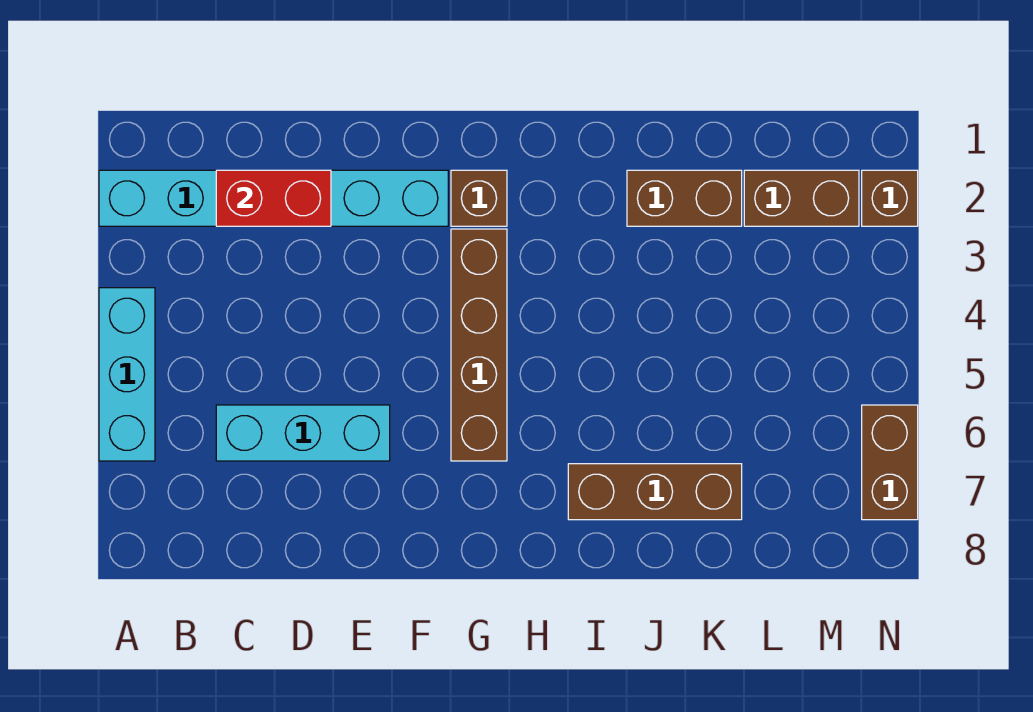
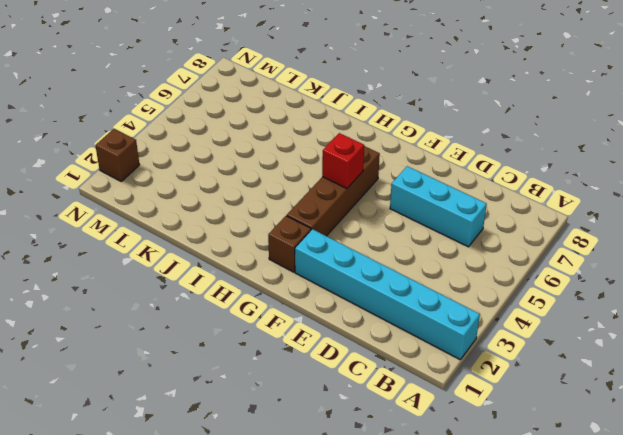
red brick G5 level 2 -> none
none -> cyan brick A4:A6 level 1
none -> brown brick I7:K7 level 1

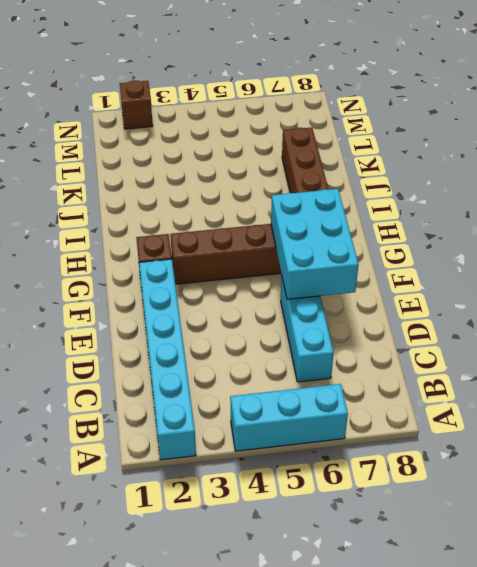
cyan brick E6:G7 level 2 -> none
none -> brown brick J2:K2 level 1
none -> brown brick L2:M2 level 1

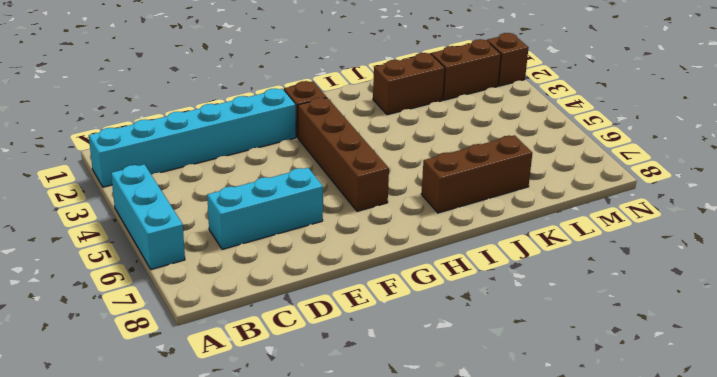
none -> brown brick N6:N7 level 1
none -> red brick C2:D2 level 2

